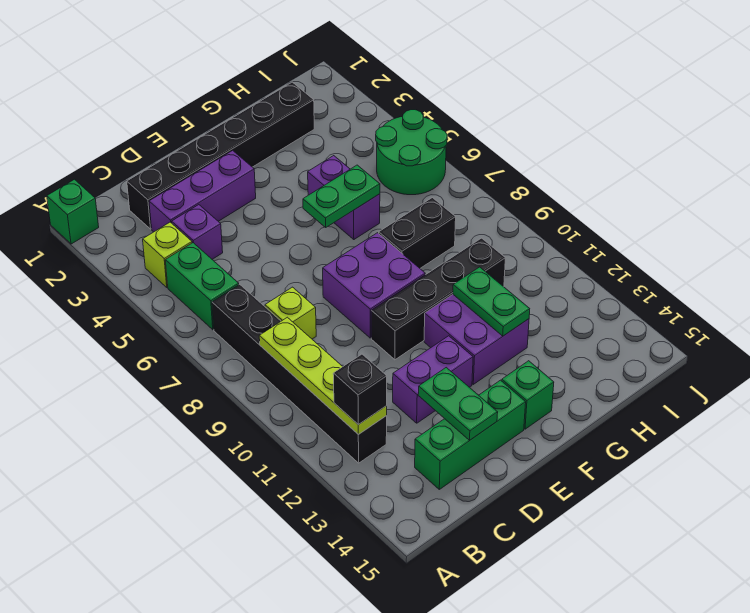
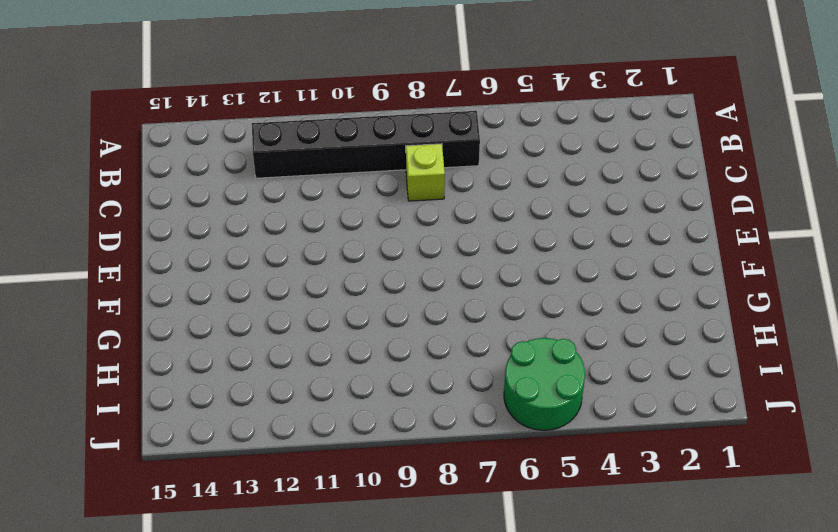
none -> green brick A1 level 1
none -> lime brick B4 level 1
none -> green brick B5:B6 level 1

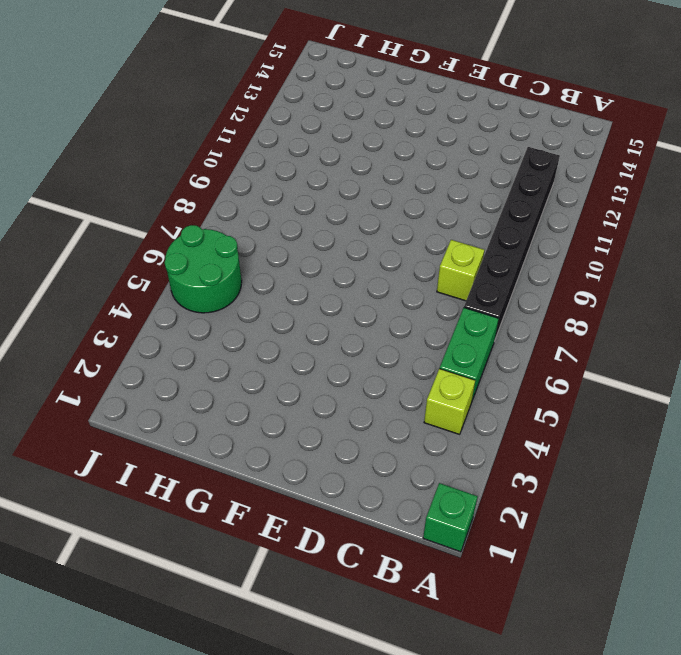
none -> black brick C2:H2 level 1
none -> purple brick C3:E3 level 1
none -> purple brick C4 level 1

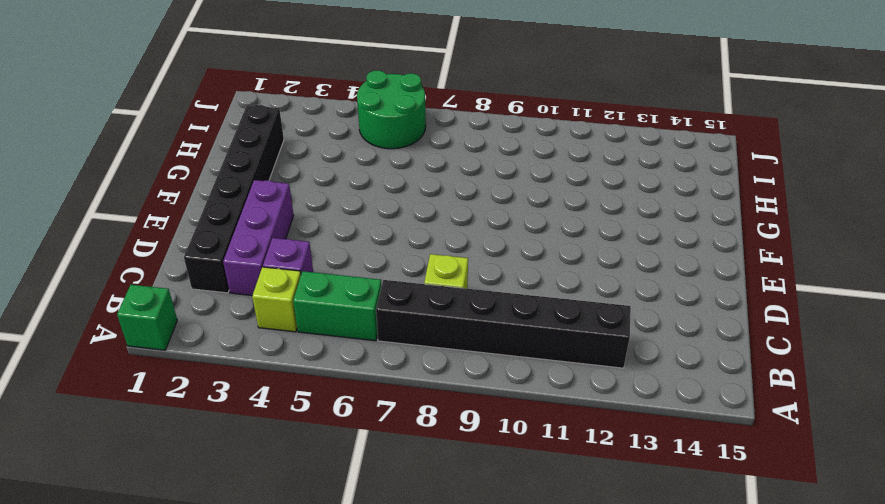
none -> green brick C14:E14 level 1
none -> purple brick D12:E12 level 1
none -> purple brick E8:F9 level 1

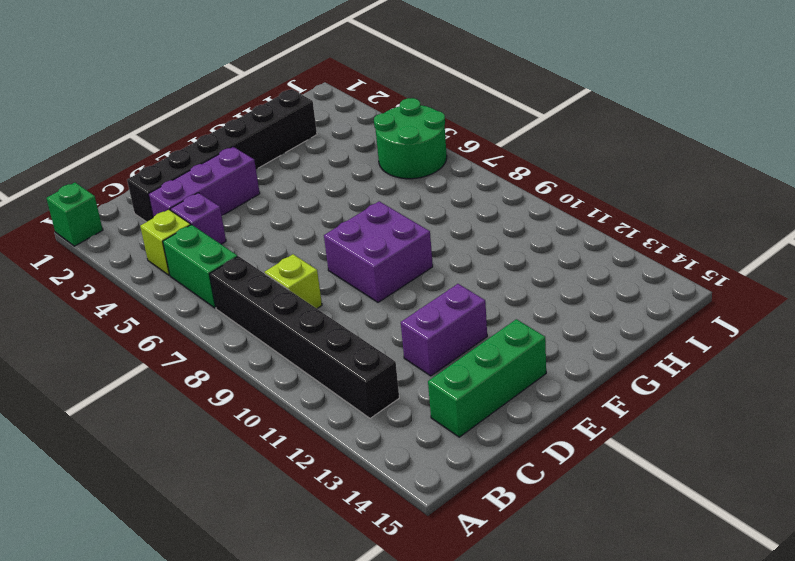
none -> black brick E10:H10 level 1
none -> purple brick F11:G12 level 1
none -> green brick F14 level 1

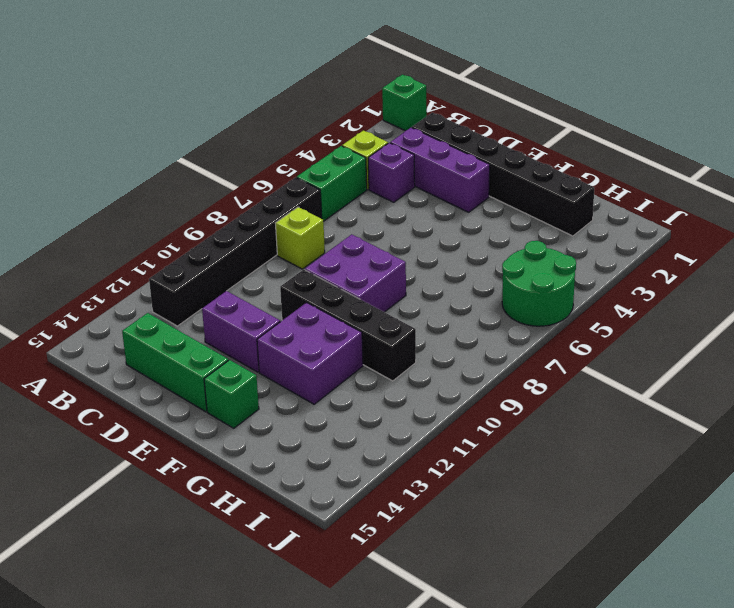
none -> purple brick G5:G6 level 1
none -> black brick G8:H8 level 1
none -> lime plate B9:B12 level 2

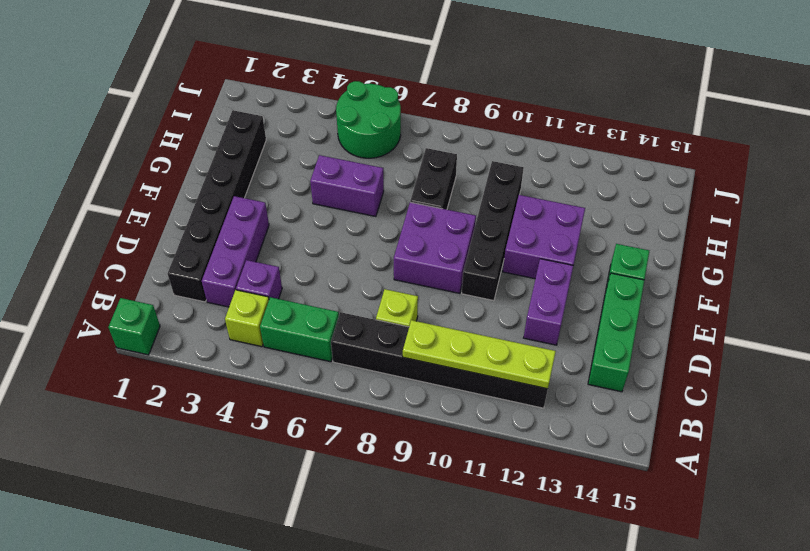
none -> green plate D13:D14 level 2
none -> green plate F6:G6 level 2
none -> green plate G11:G12 level 2

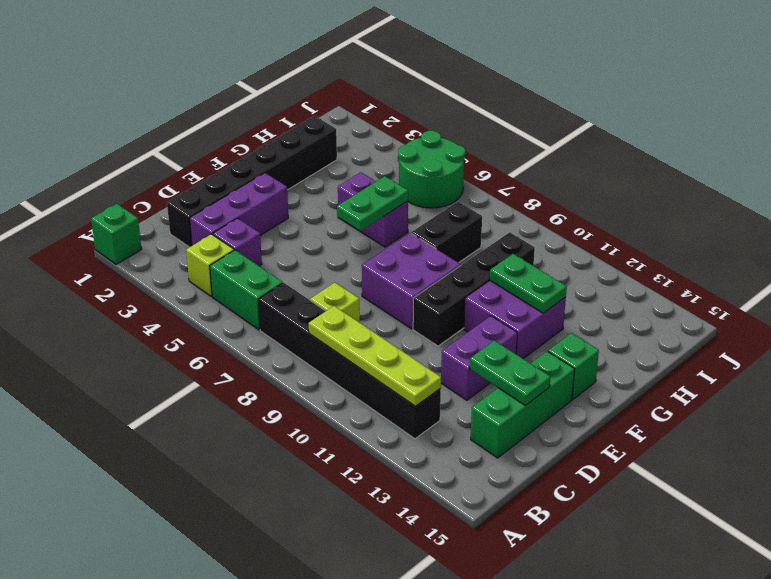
none -> black brick B12 level 3

